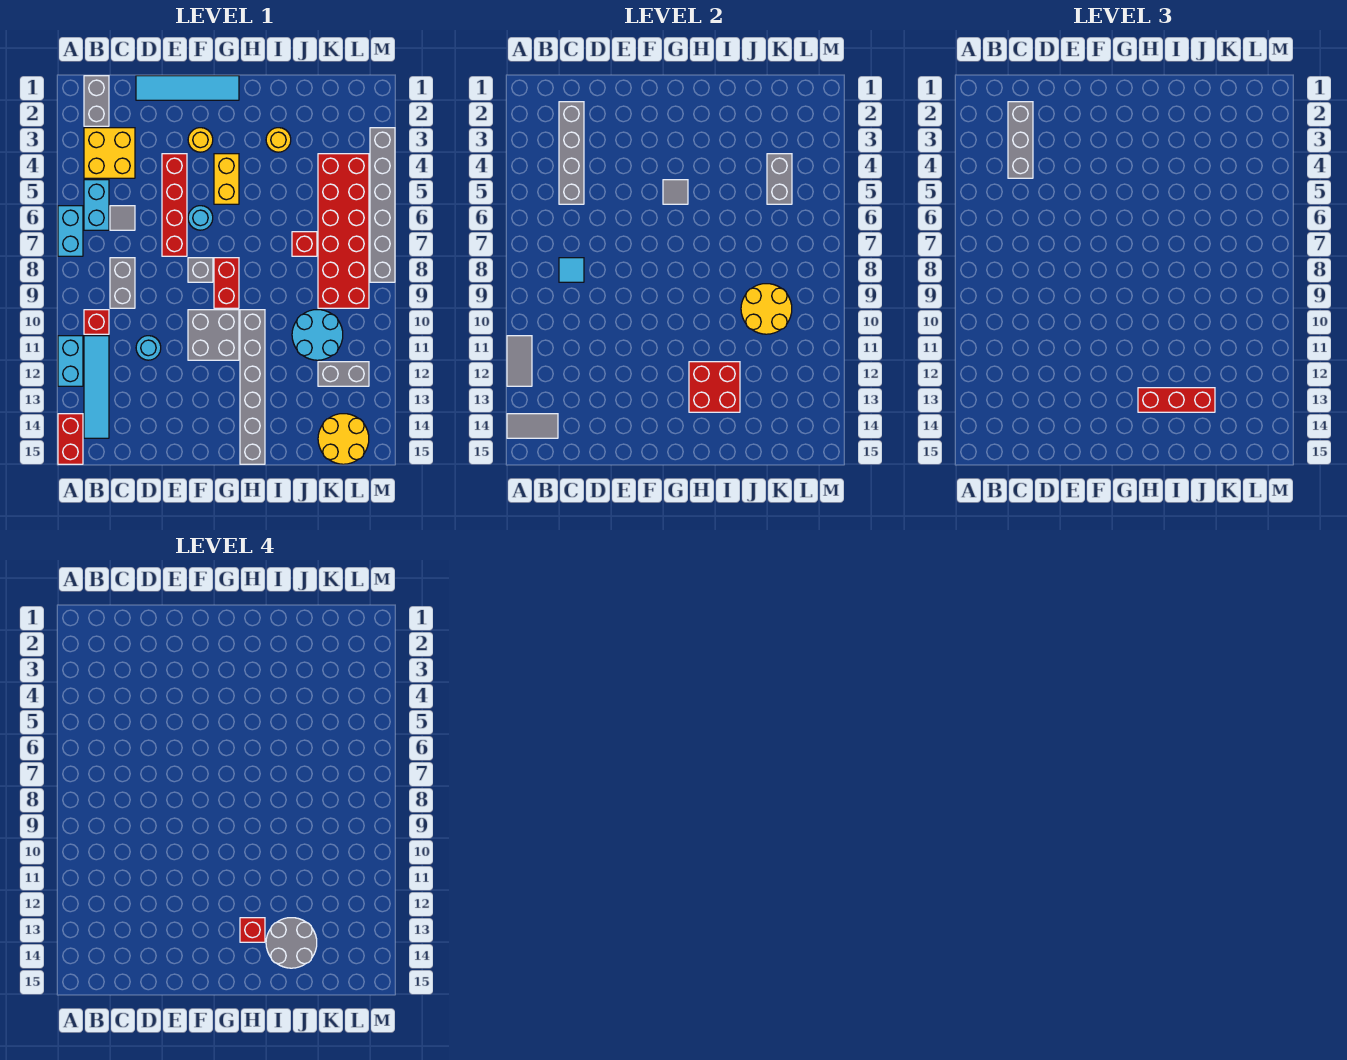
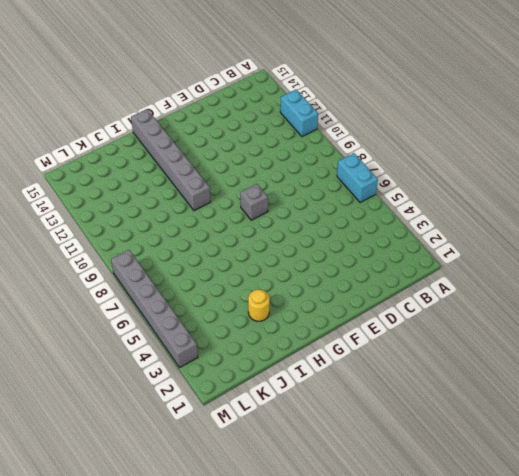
none -> red brick A14:A15 level 1
none -> grey brick B1:B2 level 1
none -> yellow brick B3:C4 level 1
none -> cyan brick B5:B6 level 1

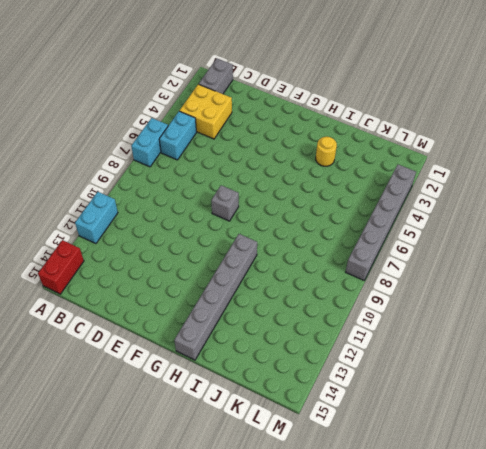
none -> red brick B10 level 1
none -> cyan tile B11:B14 level 1
none -> grey tile C6 level 1
none -> grey brick C8:C9 level 1

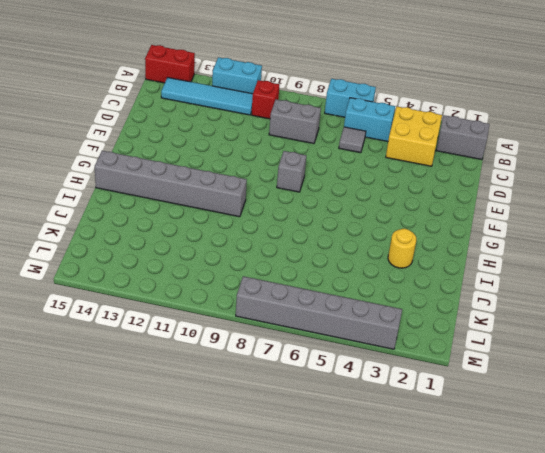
none -> cyan tile D1:G1 level 1
none -> cyan round brick D11 level 1
none -> red brick E4:E7 level 1
none -> yellow round brick F3 level 1

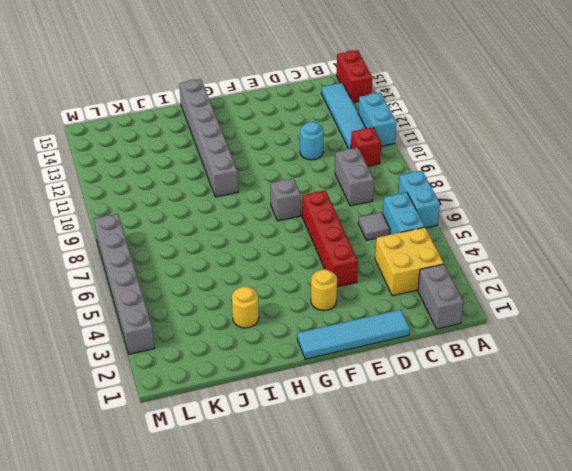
none -> cyan round brick F6 level 1
none -> grey brick F10:G11 level 1
none -> yellow brick G4:G5 level 1
none -> red brick G8:G9 level 1

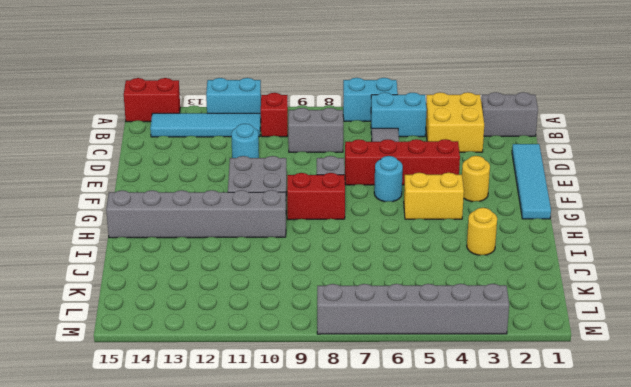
none -> red brick J7 level 1
none -> cyan round brick J10:K11 level 1
none -> red brick K4:L9 level 1
none -> grey brick K12:L12 level 1

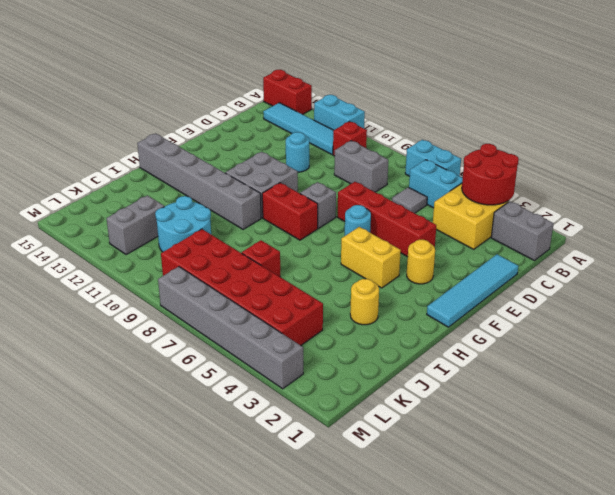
red round brick A3:B4 level 2 -> none
none -> yellow round brick K14:L15 level 1
none -> grey tile A11:A12 level 2
none -> grey tile A14:B14 level 2
none -> grey brick C2:C5 level 2

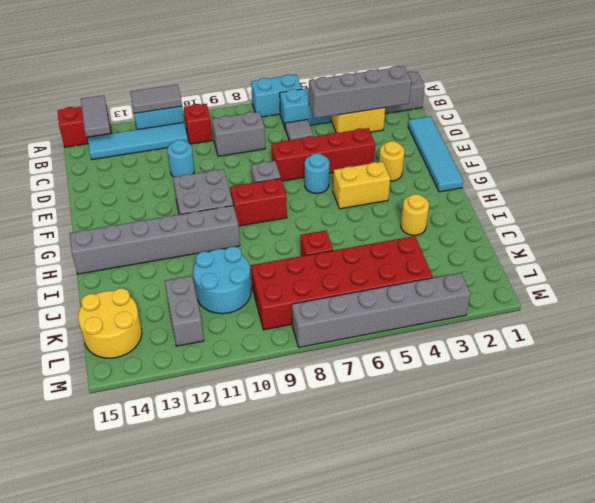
none -> cyan tile C8 level 2
none -> grey tile G5 level 2
none -> red brick H12:I13 level 2
none -> yellow round brick J9:K10 level 2

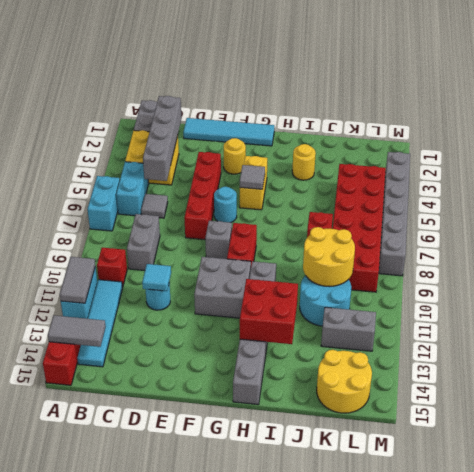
cyan tile D11 level 2 -> cyan tile C8 level 2
none -> grey brick K4:K5 level 2
none -> grey brick C2:C4 level 3
none -> red brick H13:J13 level 3
none -> red brick H13 level 4

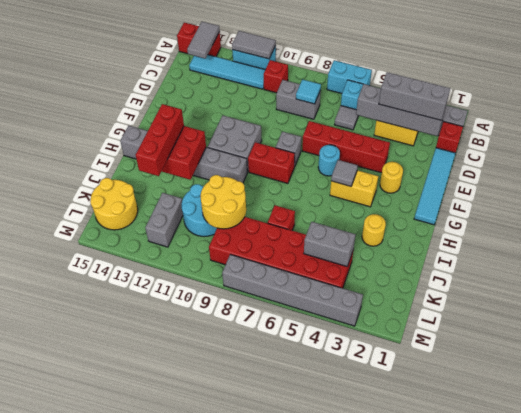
red brick C1 level 1 -> red brick H13 level 4
none -> cyan round brick D11 level 1
none -> grey round brick I13:J14 level 4

